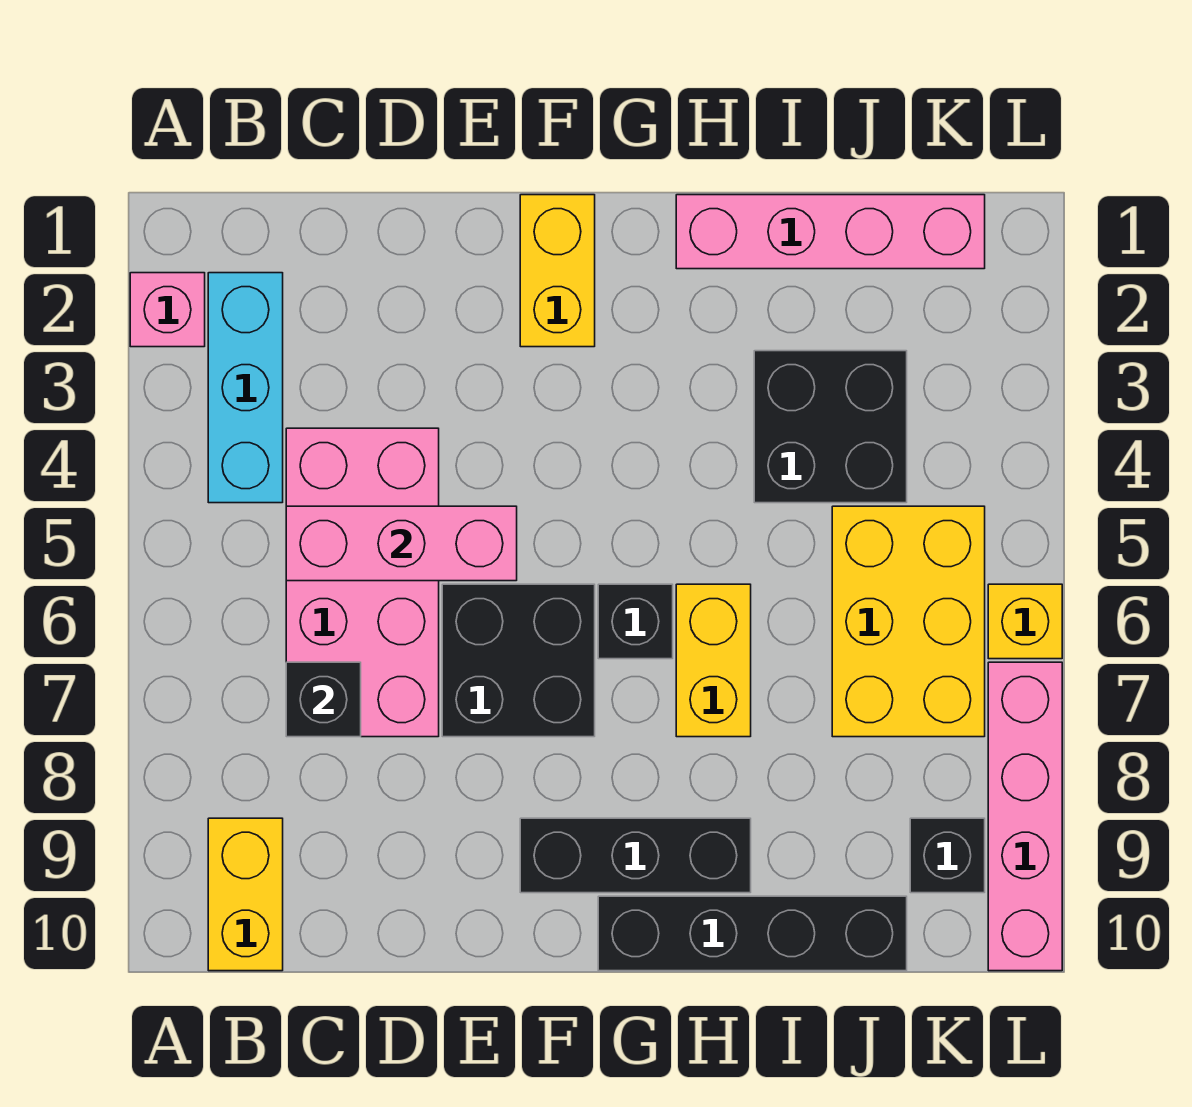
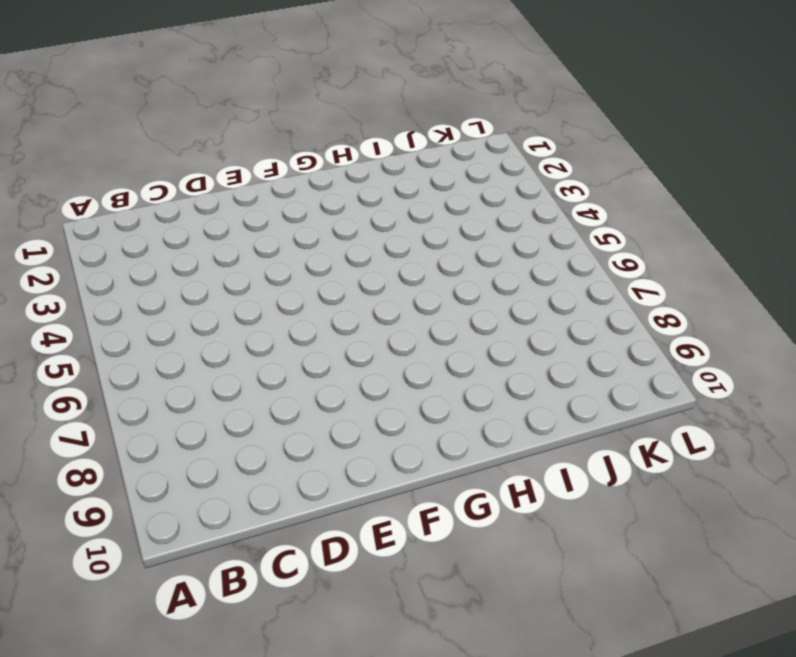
none -> pink brick A2 level 1
none -> cyan brick B2:B4 level 1
none -> yellow brick B9:B10 level 1

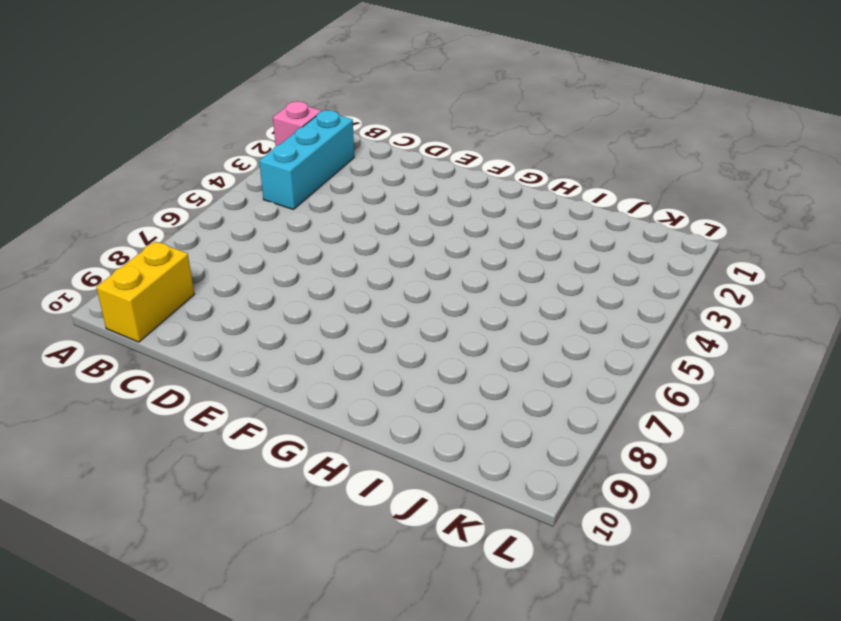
none -> pink brick C4:D7 level 1
none -> black brick E6:F7 level 1
none -> yellow brick F1:F2 level 1

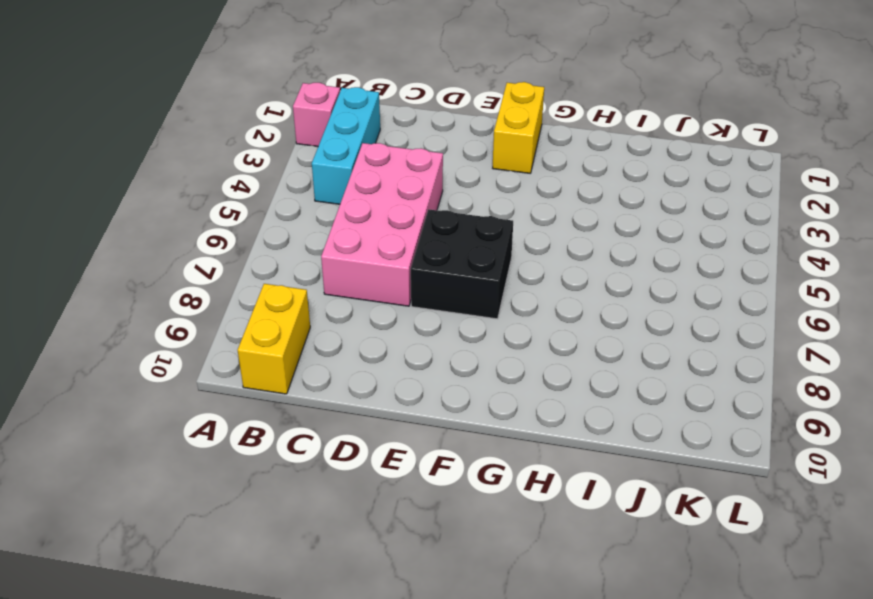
none -> black brick F9:H9 level 1
none -> black brick G6 level 1
none -> black brick G10:J10 level 1

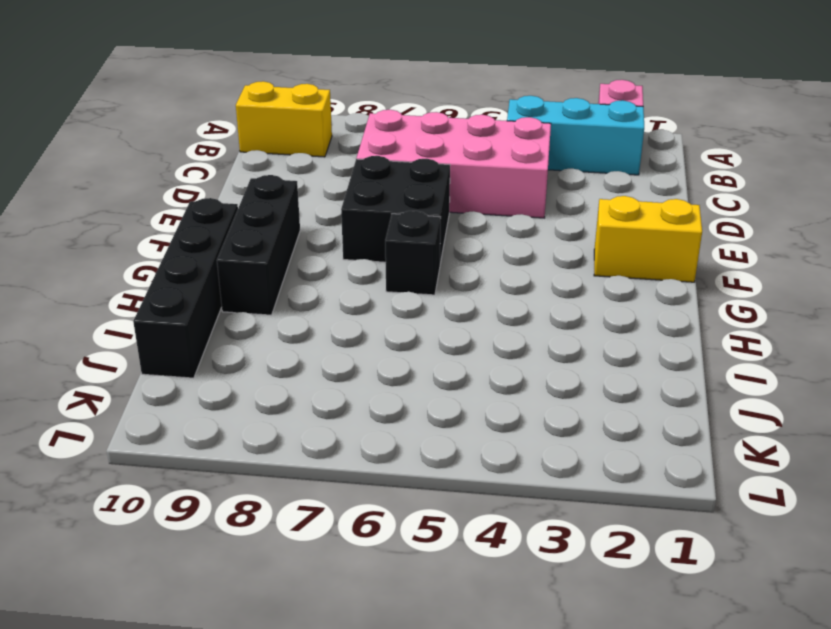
none -> pink brick H1:K1 level 1
none -> yellow brick H6:H7 level 1
none -> black brick I3:J4 level 1

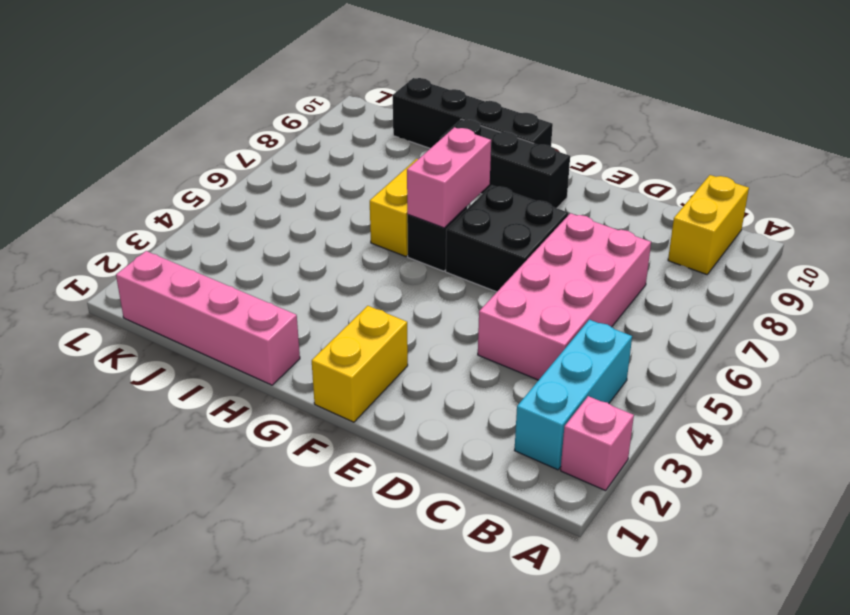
pink brick G6:G7 level 2 -> none
none -> black brick I3:J4 level 1
none -> yellow brick J5:K7 level 1
none -> black brick K9 level 1

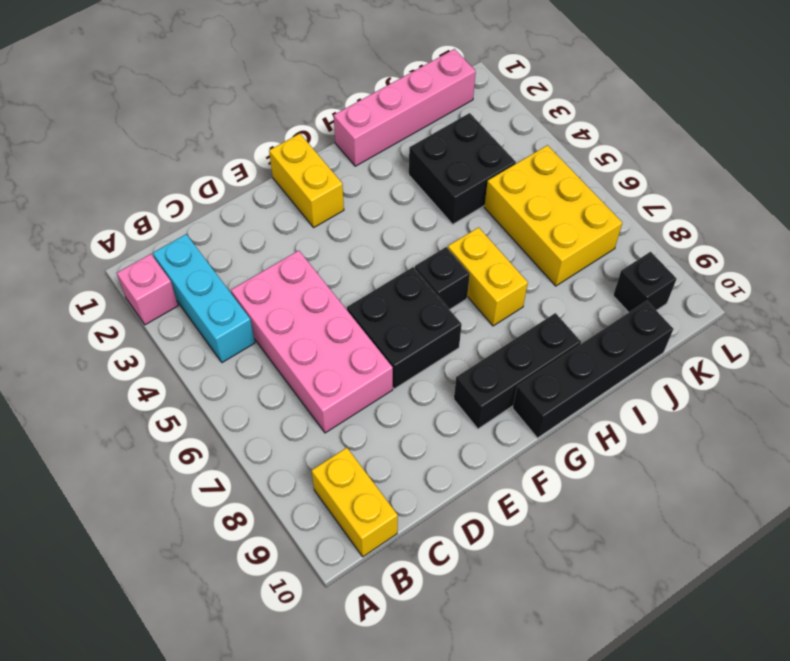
none -> yellow brick L6 level 1
none -> pink brick L7:L10 level 1
none -> pink brick C5:E5 level 2

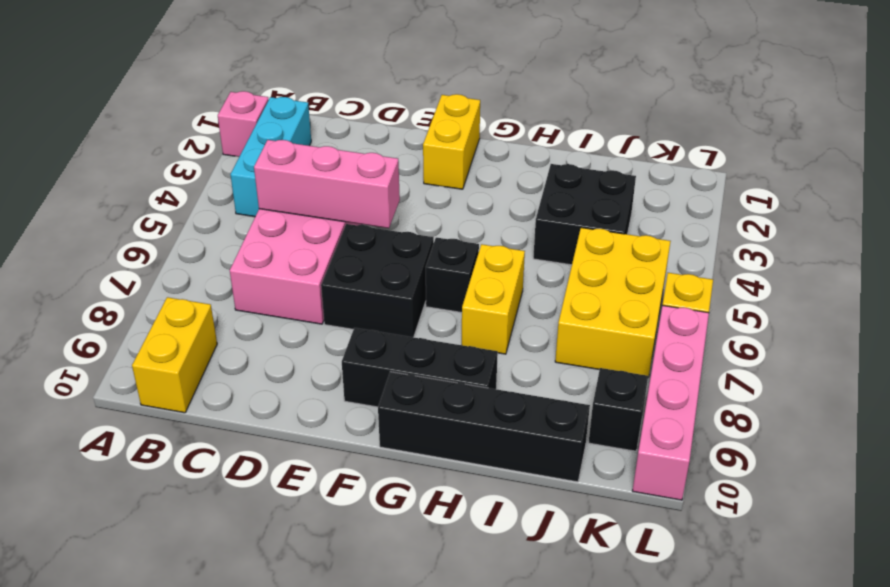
none -> pink brick H1:K1 level 1
none -> black brick C7 level 2

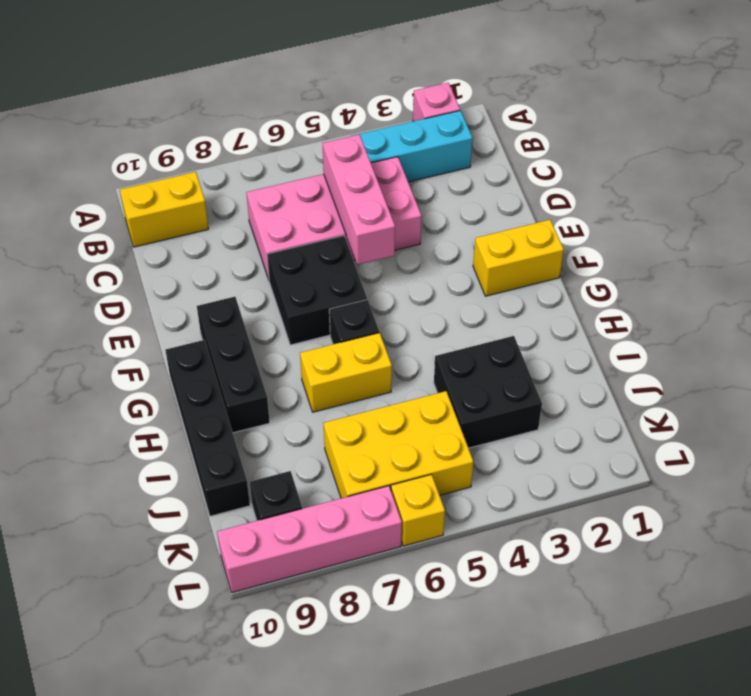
none -> pink brick H1:K1 level 1
none -> black brick C7 level 2

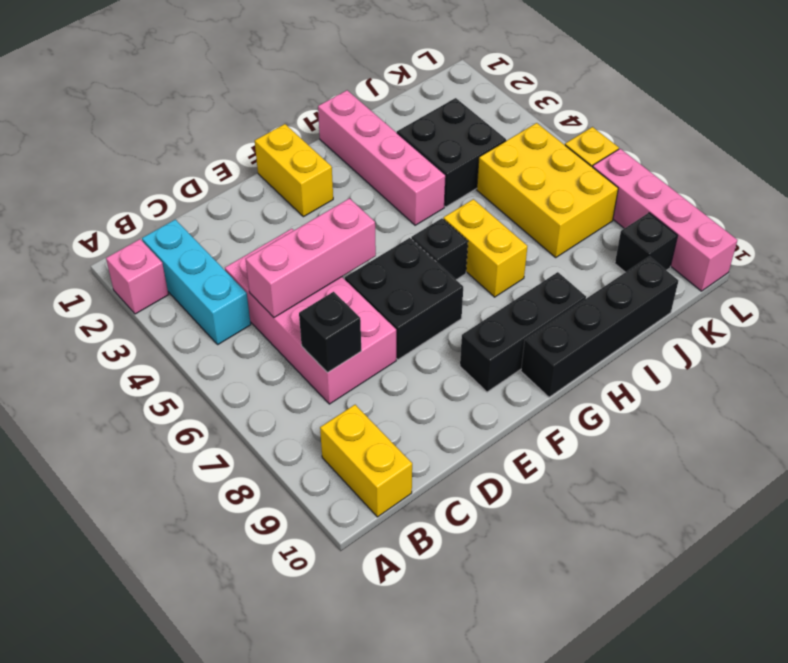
pink brick H1:H4 level 1 -> pink brick H1:K1 level 1

